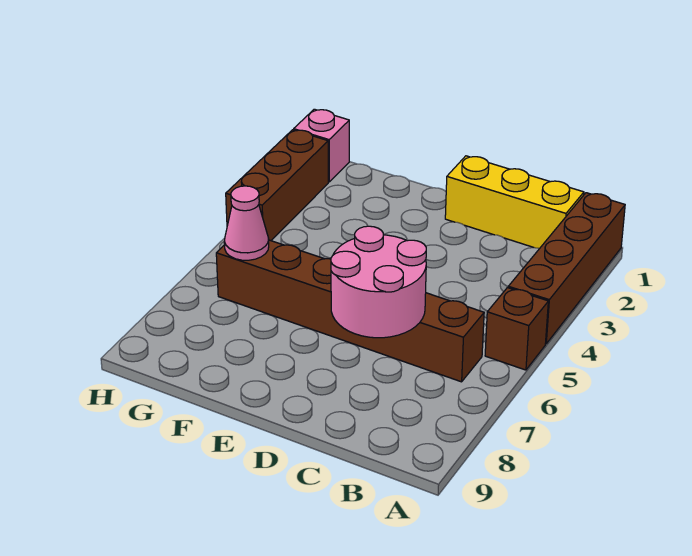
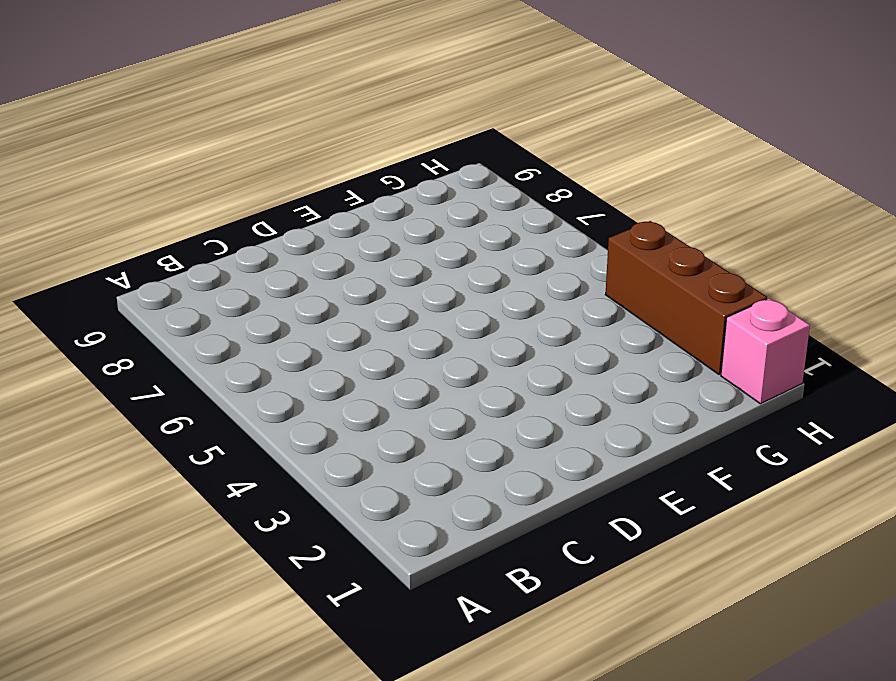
none -> brown brick A1:A4 level 1
none -> brown brick A5 level 1

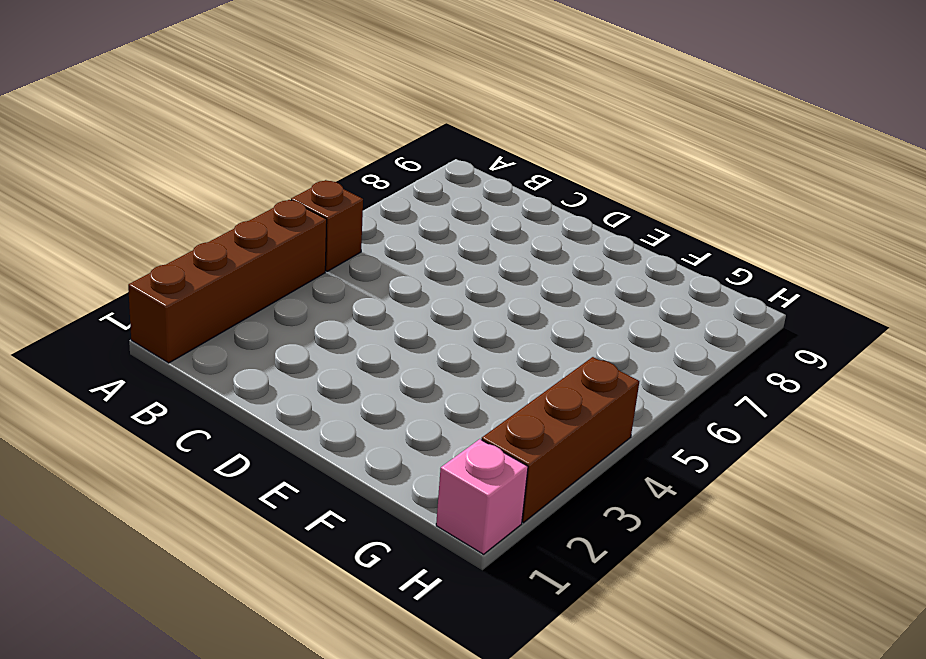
none -> yellow brick B1:D1 level 1
none -> brown brick B6:G6 level 1

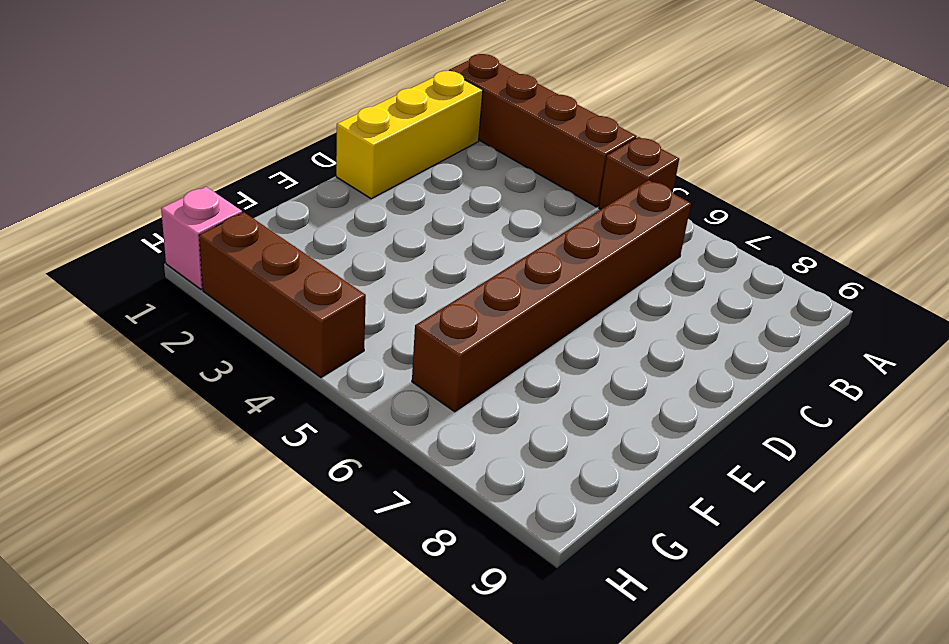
none -> pink round brick C6:D7 level 2
none -> pink cone G6 level 2

